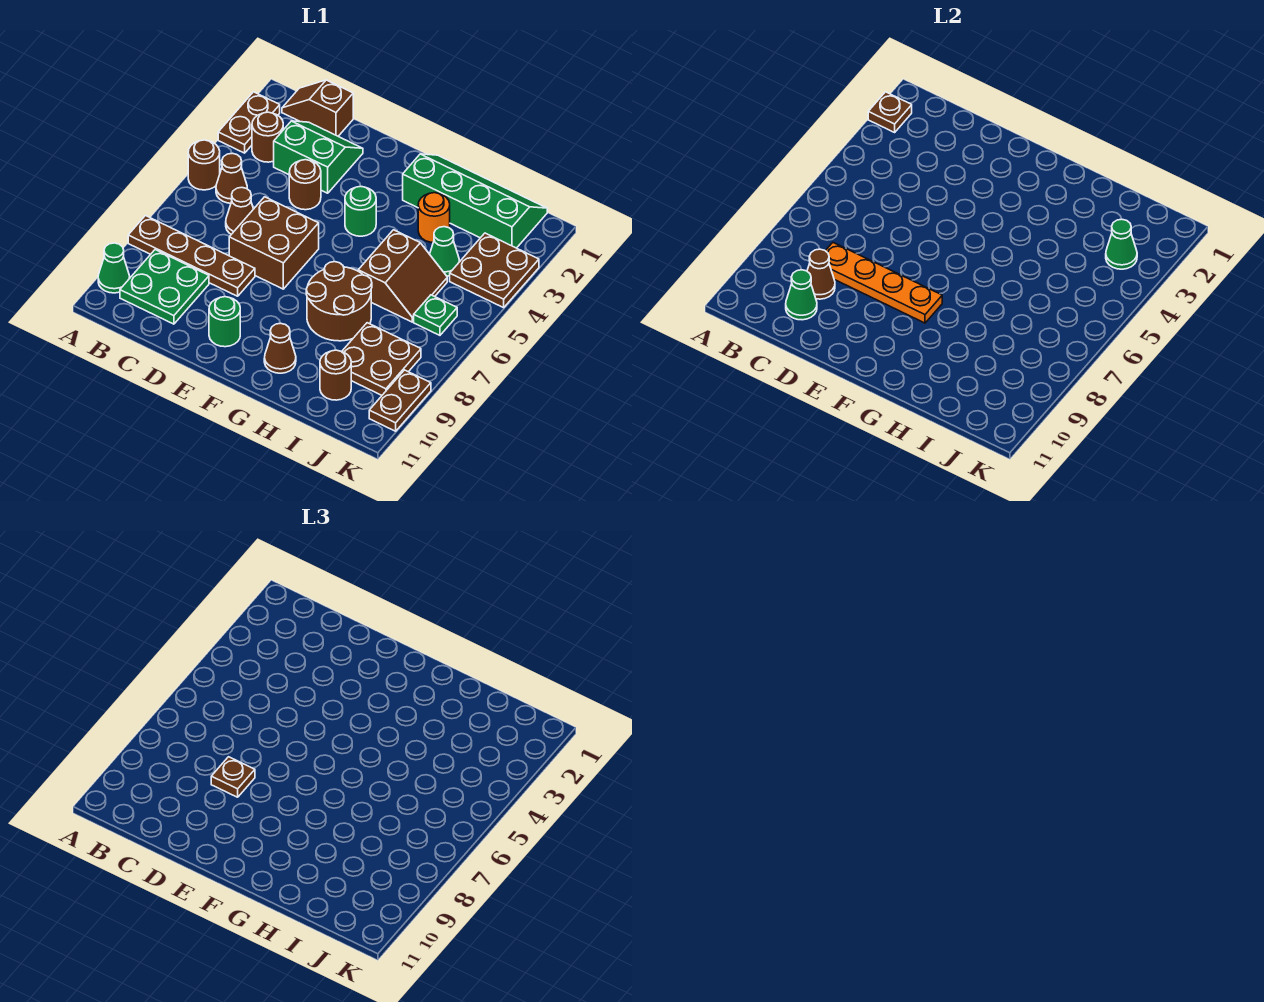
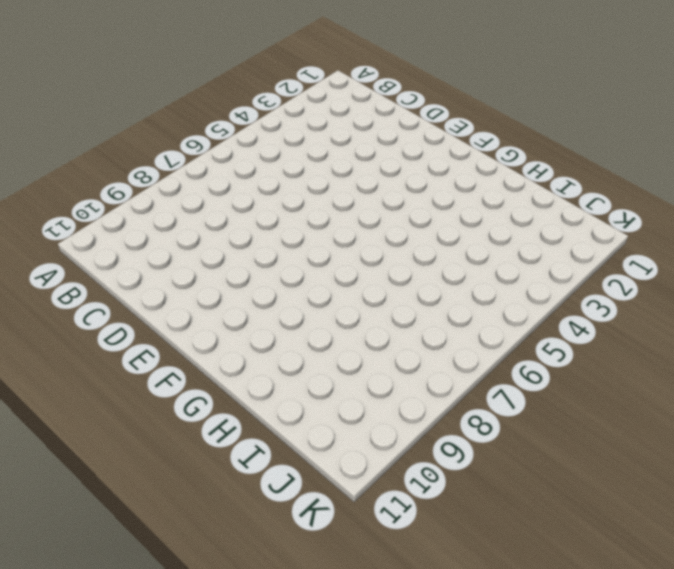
none -> brown plate A2:A3 level 1
none -> brown round brick A5 level 1
none -> brown plate A8:D8 level 1
none -> green cone A10 level 1

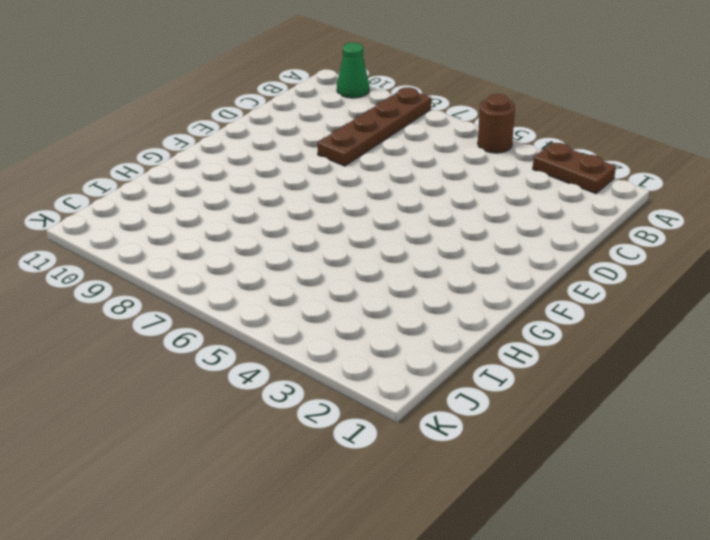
none -> brown slope B1:C1 level 1 top C
none -> brown round brick B3 level 1
none -> brown cone B5 level 1
none -> green plate B9:C10 level 1

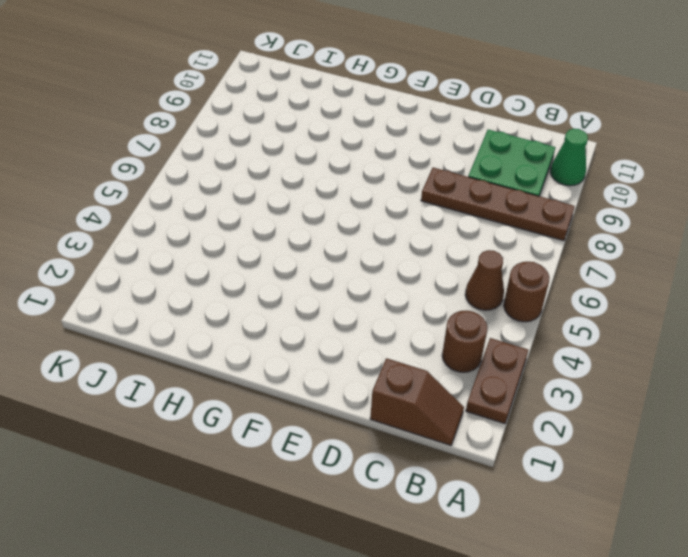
none -> green slope C2:D3 level 1 top 3
none -> brown cone C6 level 1
none -> brown round brick D4 level 1
none -> brown brick D6:E7 level 1

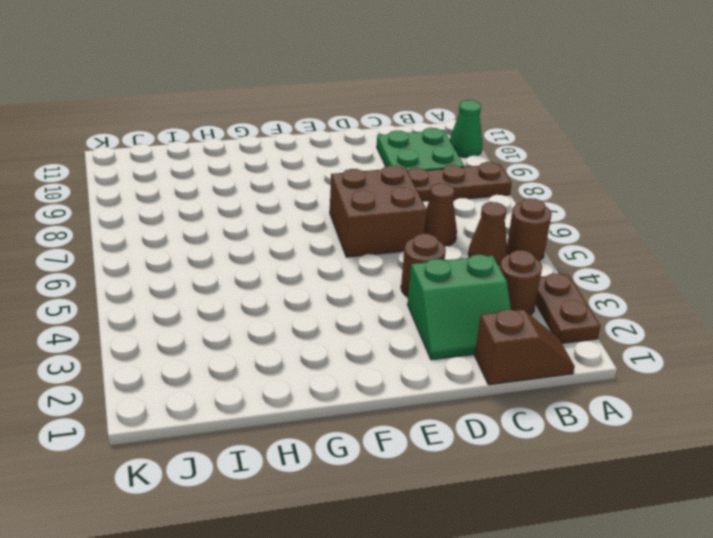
none -> green round brick E10 level 1
none -> green round brick F4 level 1
none -> green slope G1:J2 level 1 top 2
none -> brown round brick G7:H8 level 1

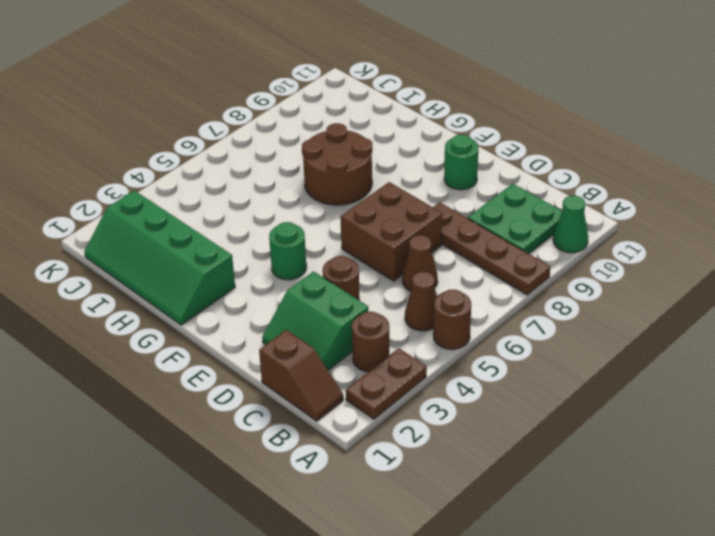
none -> brown cone G10 level 1
none -> orange round brick H3 level 1
none -> brown slope H5:I6 level 1 top H
none -> green cone I4 level 1

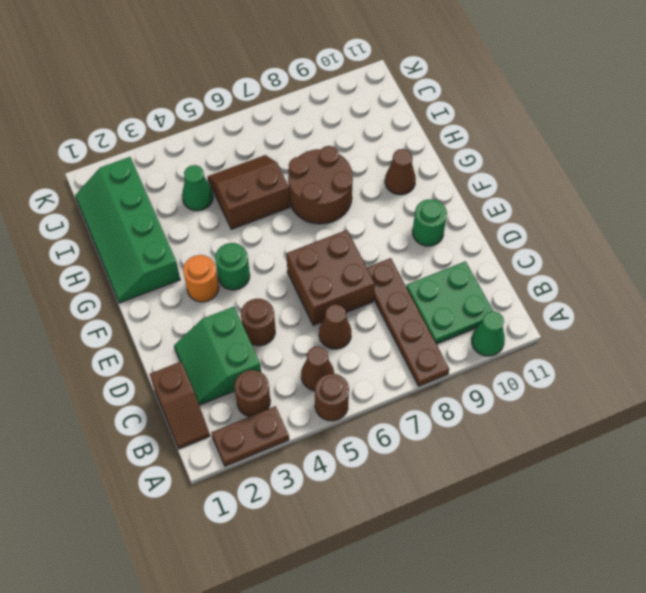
orange round brick F3 level 1 -> orange round brick H3 level 1
none -> brown plate I8:J9 level 1
none -> brown round brick I10 level 1
none -> brown plate J3:K4 level 1
none -> green plate J6 level 1

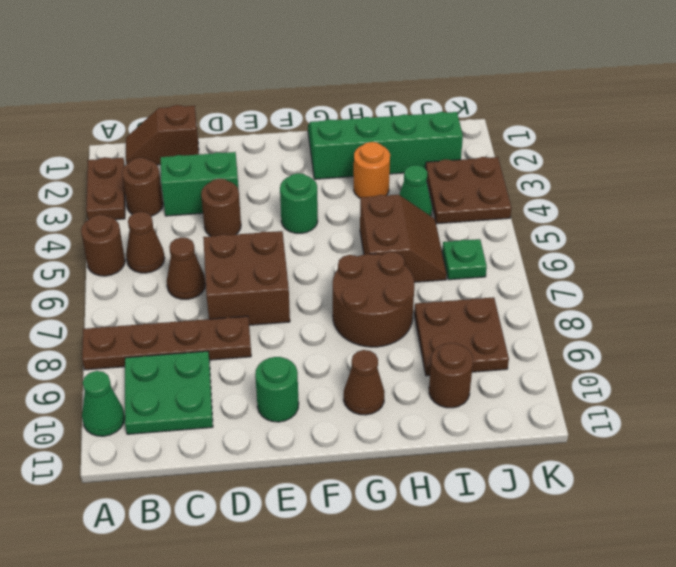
none -> brown plate K9:K10 level 1
none -> brown plate A2 level 2
none -> orange plate C8:F8 level 2
none -> brown cone C9 level 2

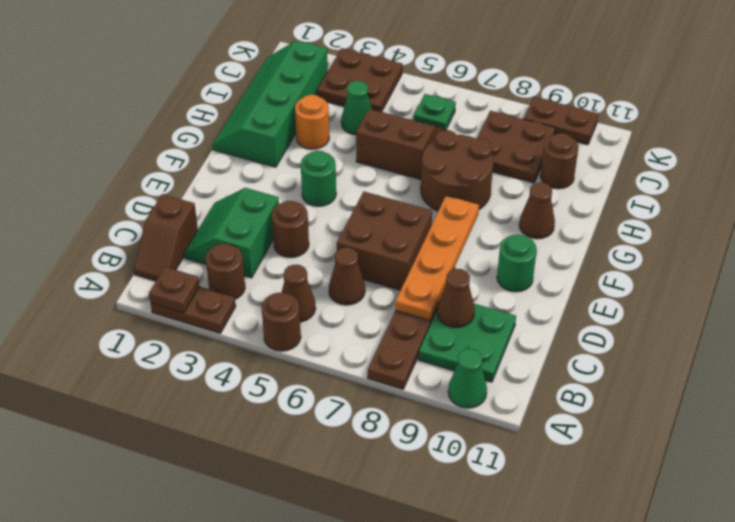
none -> green cone C10 level 2
none -> green cone J3 level 2
none -> brown plate D8 level 3

